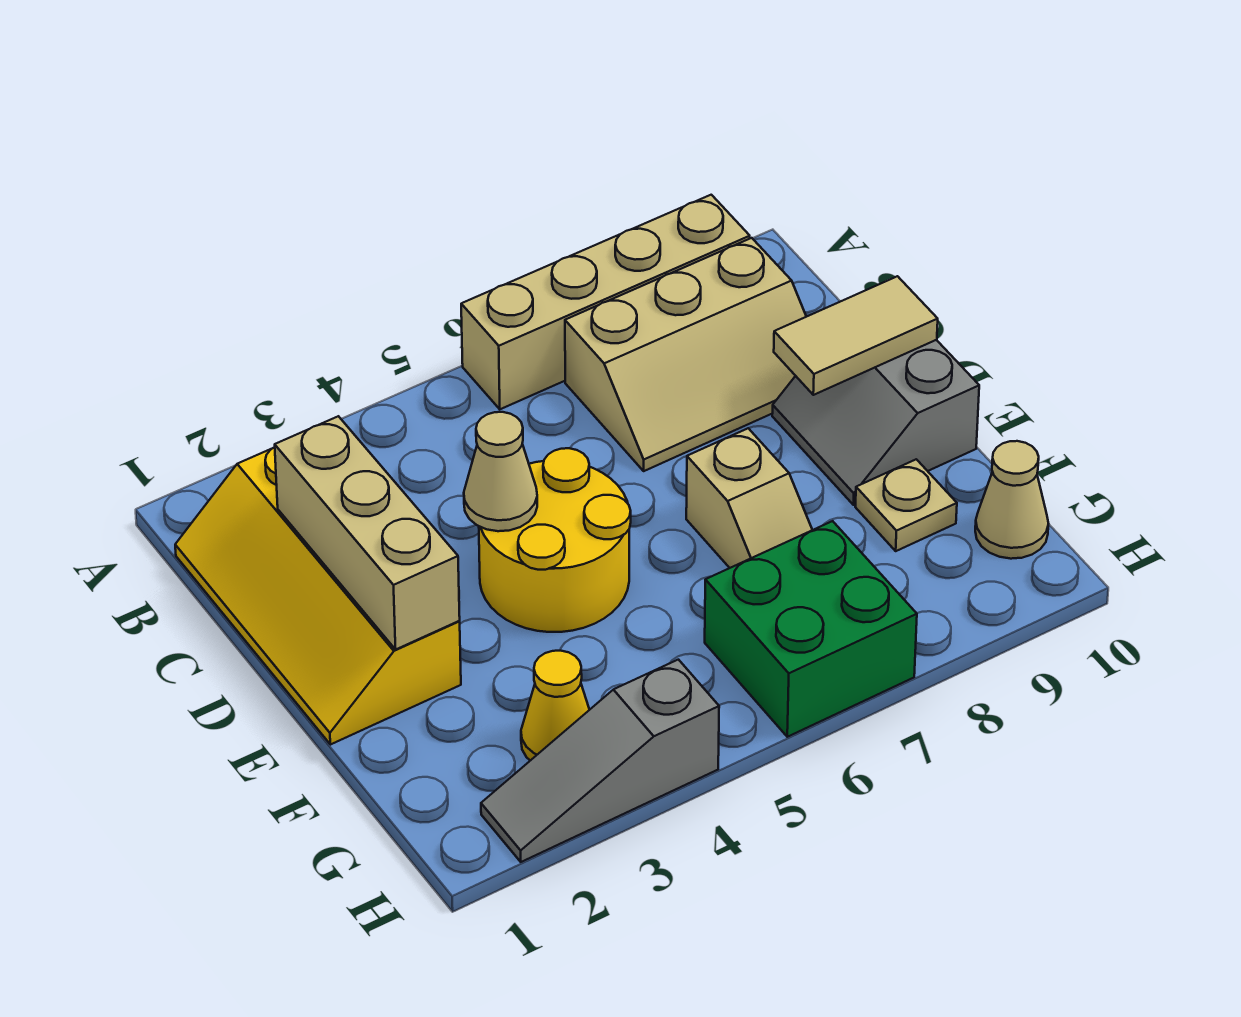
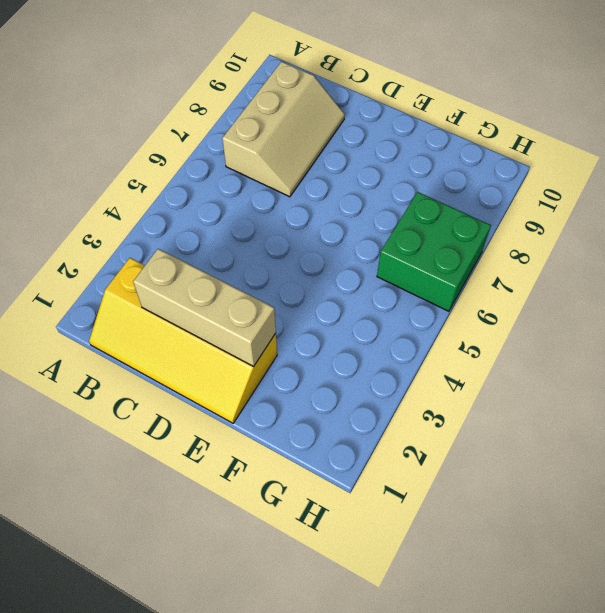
none -> tan brick A6:A9 level 1
none -> yellow round brick D4:E5 level 1
none -> grey slope D9:E10 level 1 top 10

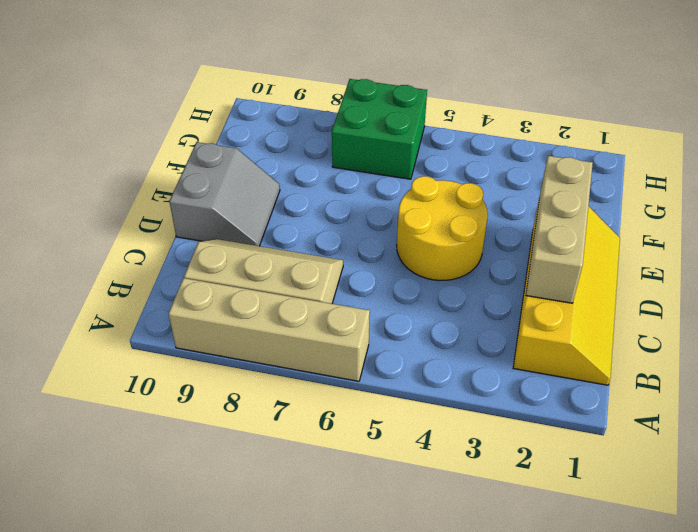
none -> tan slope E7:F7 level 1 top E
none -> tan plate F9 level 1
none -> yellow cone G3 level 1

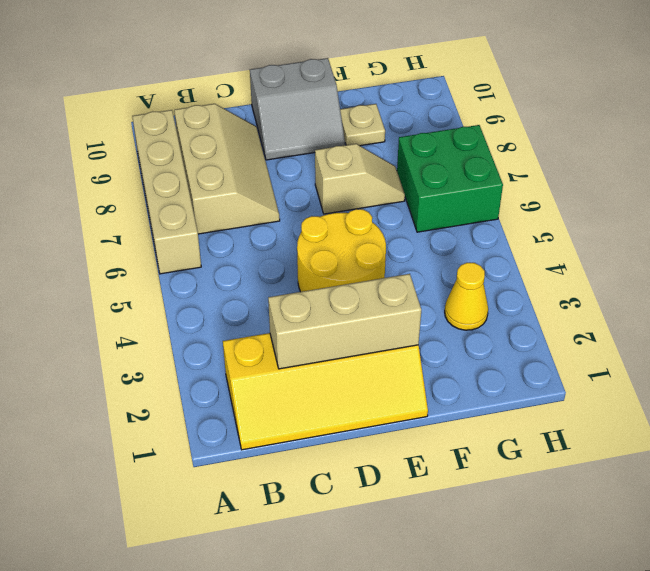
none -> tan cone G10 level 1
none -> grey slope H2:H4 level 1 top 4
none -> tan cone D4 level 2

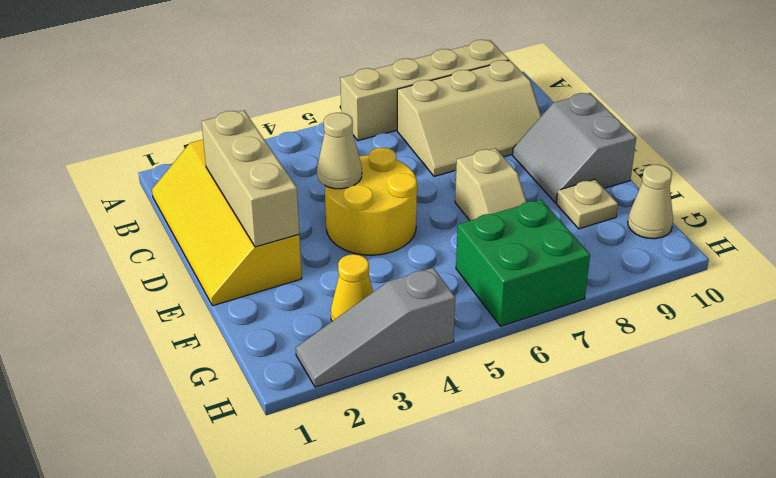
none -> tan tile D9:D10 level 2

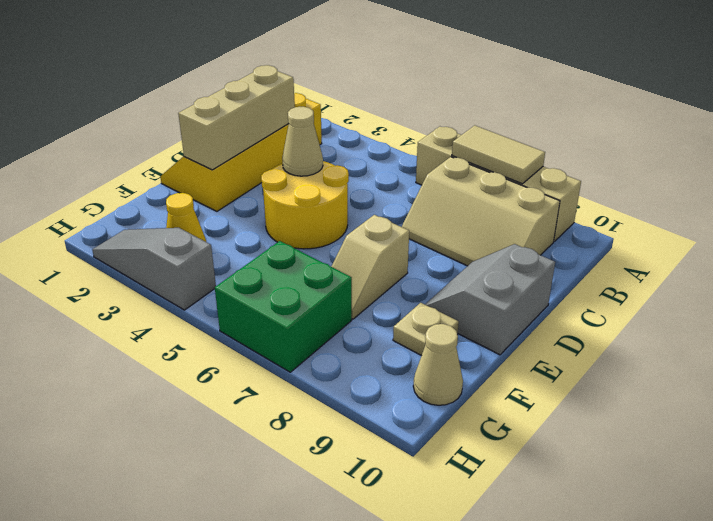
tan tile A7:A8 level 2 -> tan tile D9:D10 level 2

